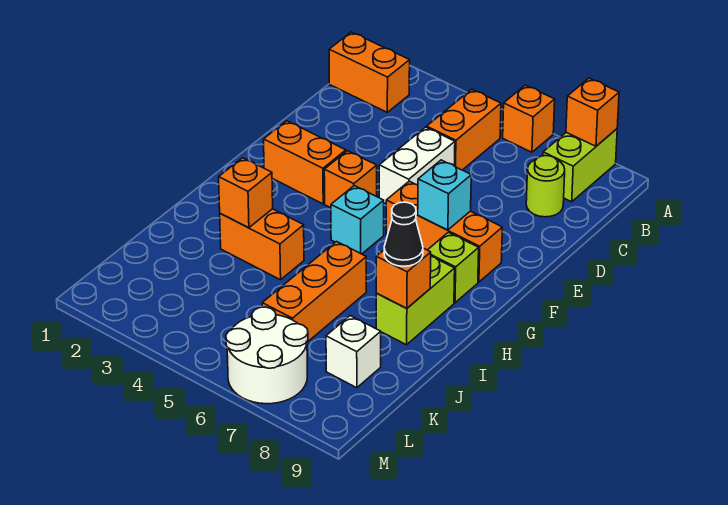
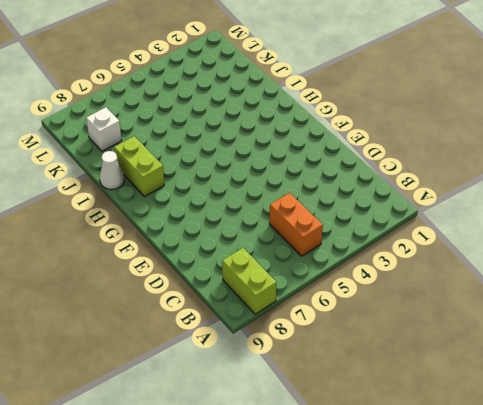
white cone I9 level 1 -> none
none -> orange brick A6 level 1
none -> orange brick B1:B2 level 1
none -> lime round brick C8 level 1

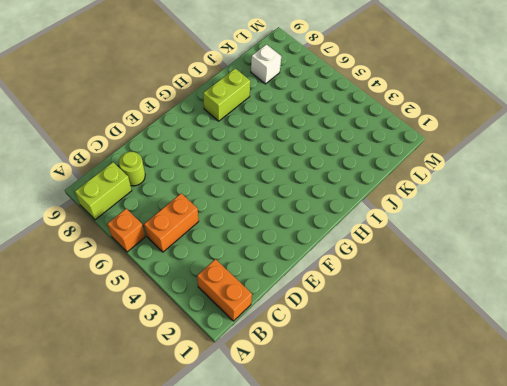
none -> white brick D5:E5 level 1
none -> orange brick F2:F3 level 1
none -> orange brick F4 level 1

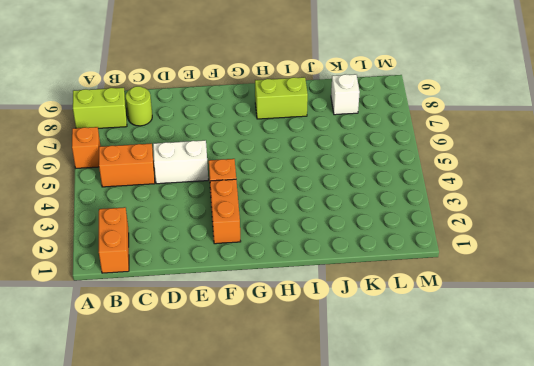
none -> orange brick F6:F8 level 1
none -> cyan brick G5 level 1
none -> lime brick G8 level 1

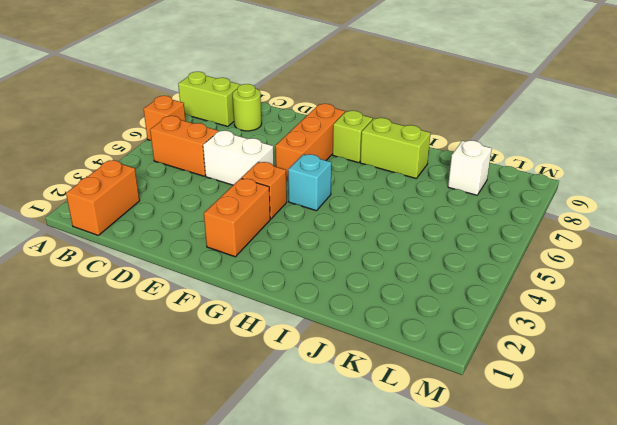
none -> orange brick I3:I4 level 1
none -> orange brick I6:K6 level 1
none -> white round brick L6:M7 level 1

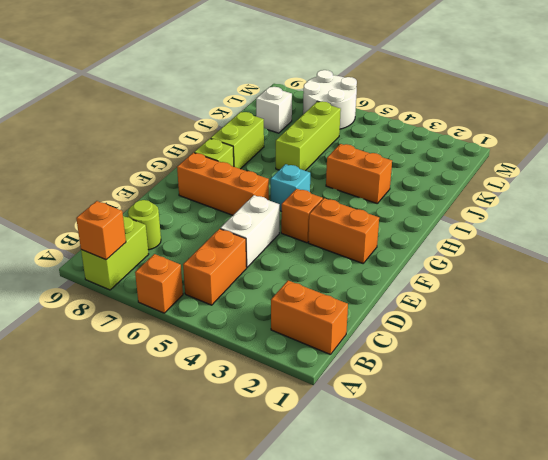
lime brick I6:K6 level 1 -> orange brick I6:K6 level 1
none -> cyan brick F7 level 2
none -> orange brick I3 level 2
none -> orange brick I8 level 2

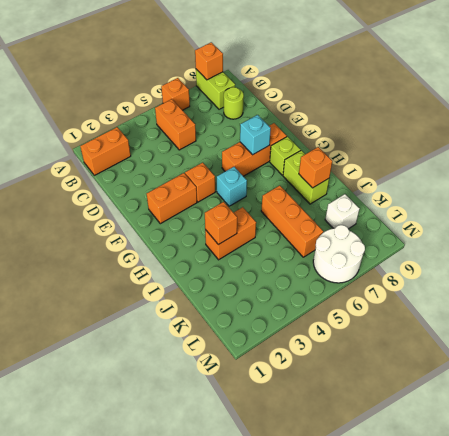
none -> white brick D5:E5 level 1
none -> black cone I8 level 3

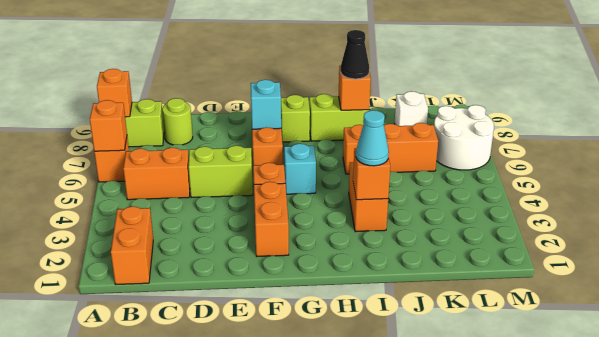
orange brick A6 level 2 -> none
lime brick D5:E5 level 1 -> white brick D5:E5 level 1
cyan cone I3 level 3 -> none

